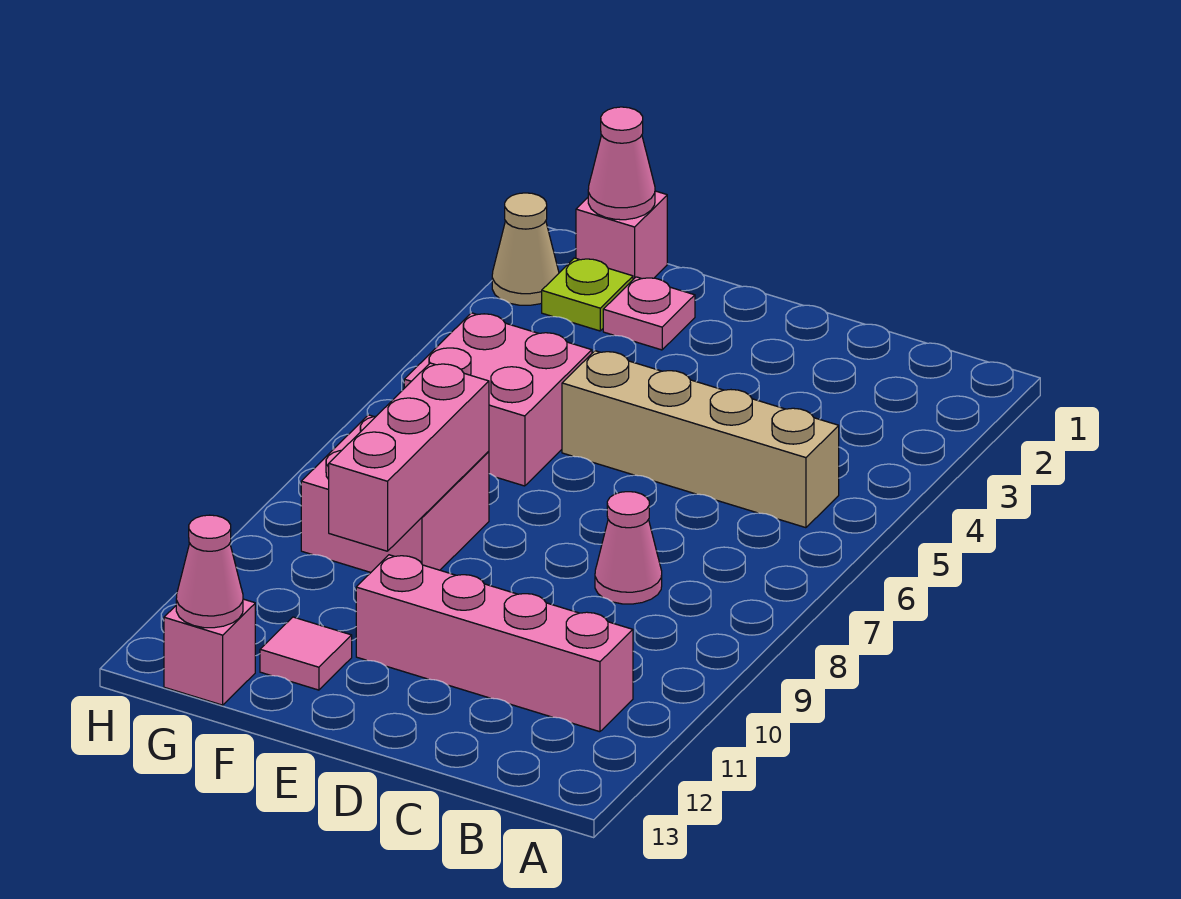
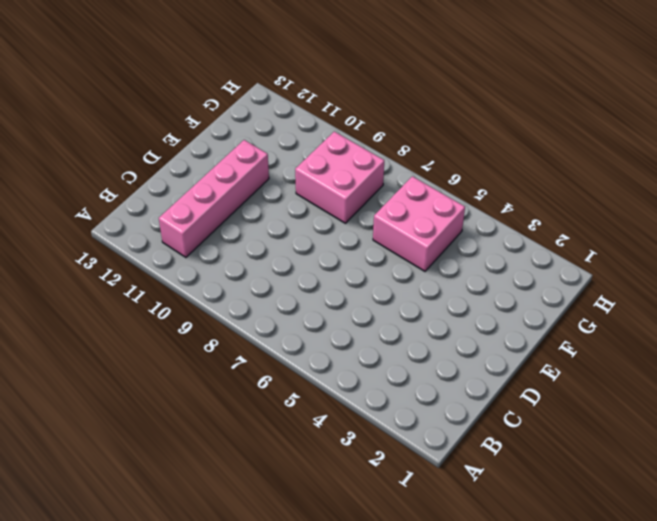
none -> tan brick B5:E5 level 1
none -> pink cone C8 level 1
none -> pink plate F2 level 1

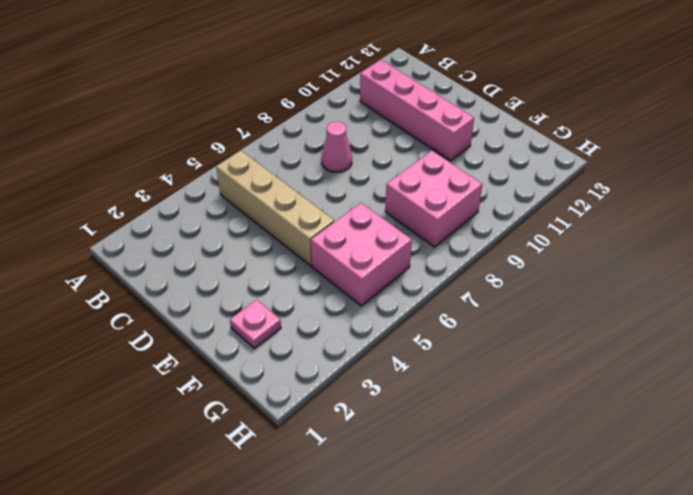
none -> pink tile F12 level 1
none -> pink brick G1 level 1
none -> lime plate G2 level 1

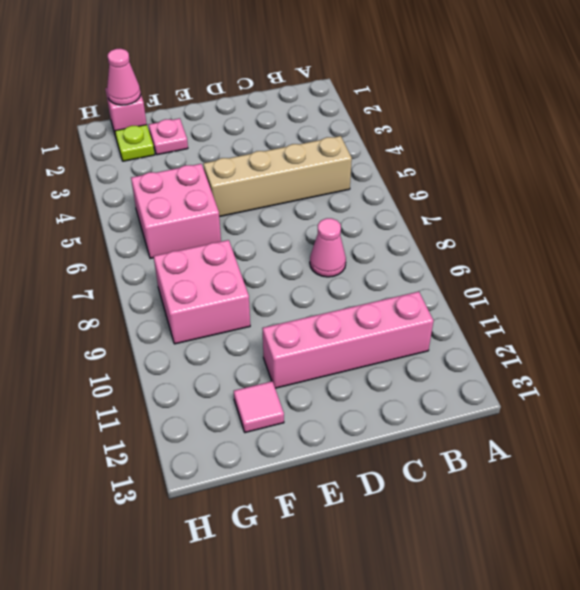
none -> pink brick G13 level 1
none -> tan cone H2 level 1
none -> pink brick F8:F10 level 2

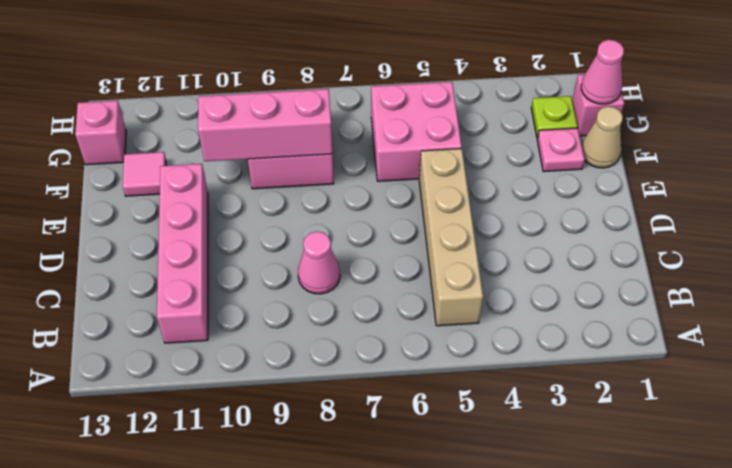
tan cone F1 level 1 -> tan cone H2 level 1
none -> pink cone G13 level 2

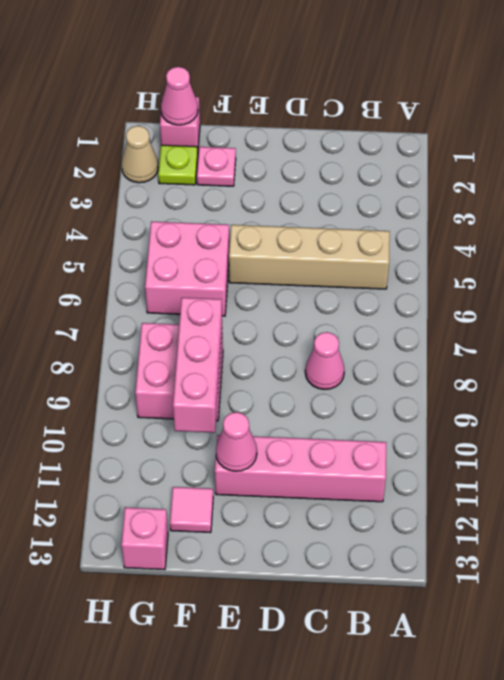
pink cone E11 level 2 -> pink cone G13 level 2

